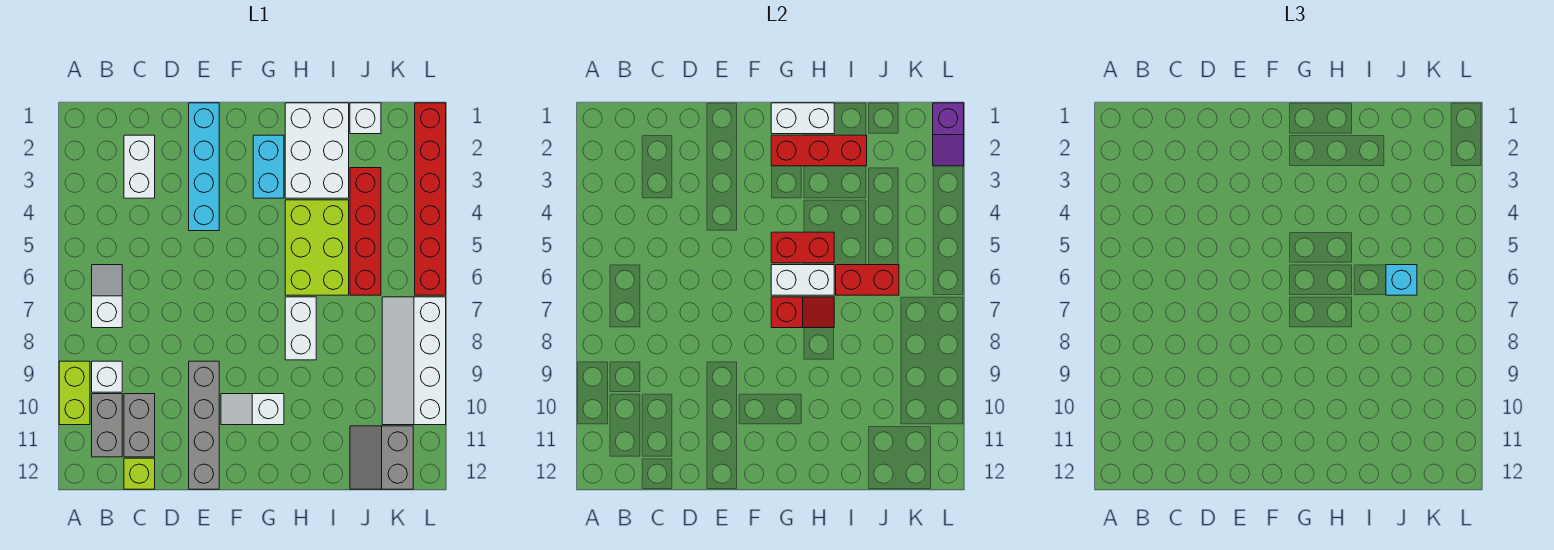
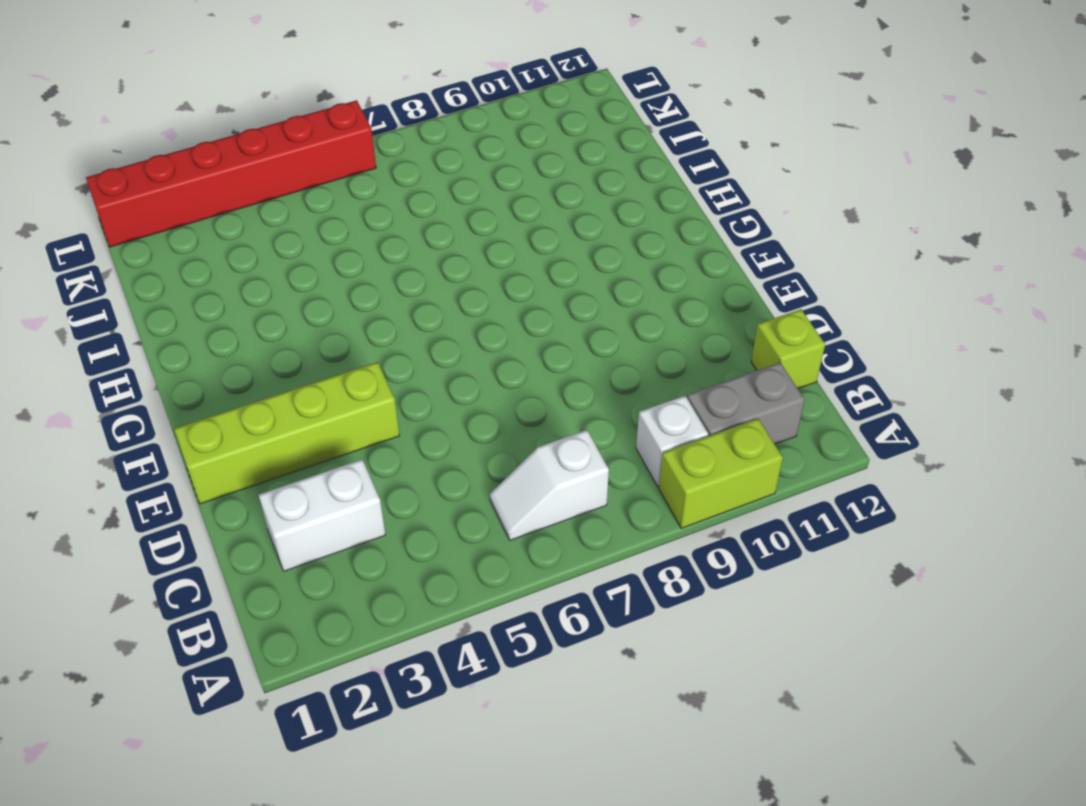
lime brick E1:E4 level 1 -> cyan brick E1:E4 level 1
none -> grey brick C10:C11 level 1
none -> grey brick E9:E12 level 1
none -> white slope F10:G10 level 1 top G

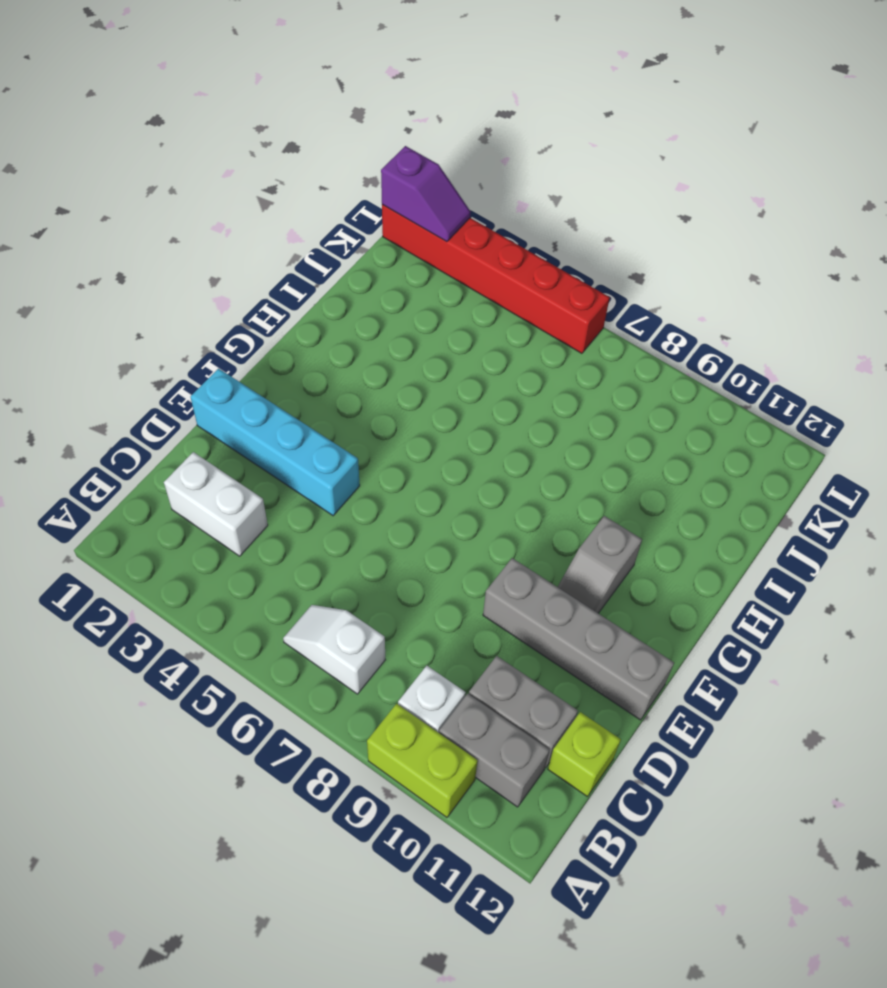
grey slope F10:G10 level 1 top G -> white slope F10:G10 level 1 top G
none -> cyan brick G2:G3 level 1
none -> white brick H1:I3 level 1
none -> lime brick H4:I6 level 1

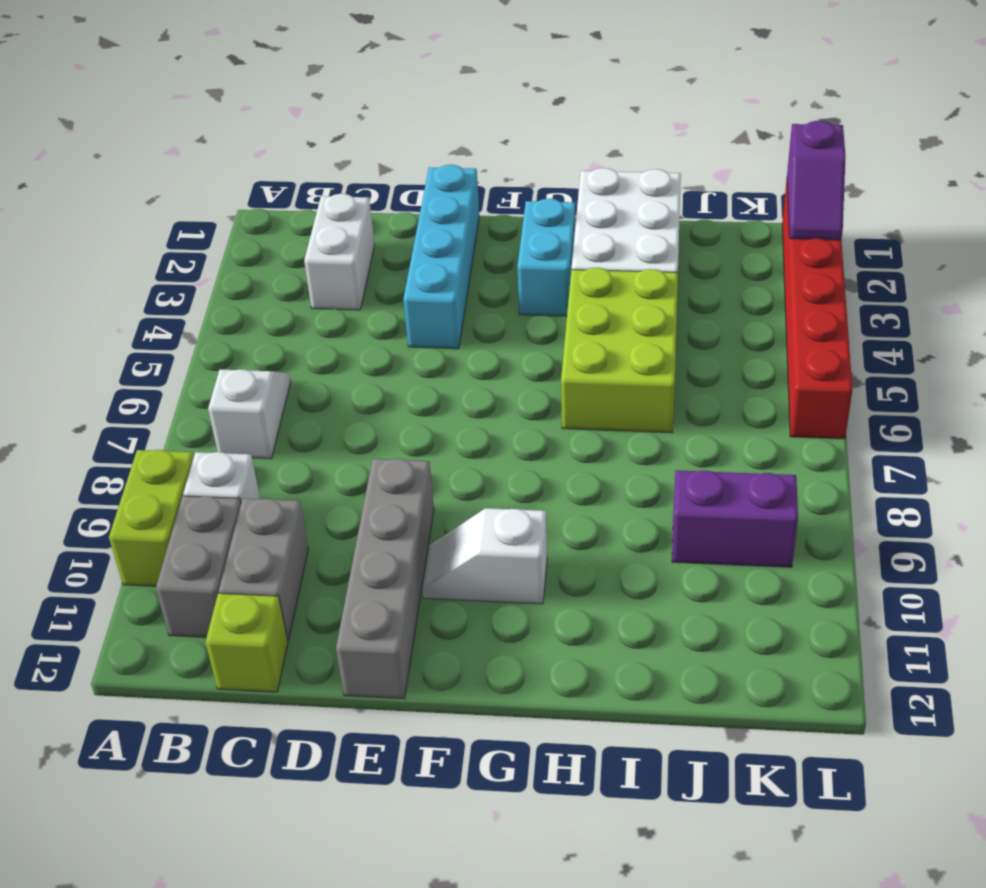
purple brick J9:K9 level 1 -> white slope K7:L10 level 1 top L
none -> white brick H7:H8 level 1
none -> white brick J1 level 1
none -> red brick J3:J6 level 1

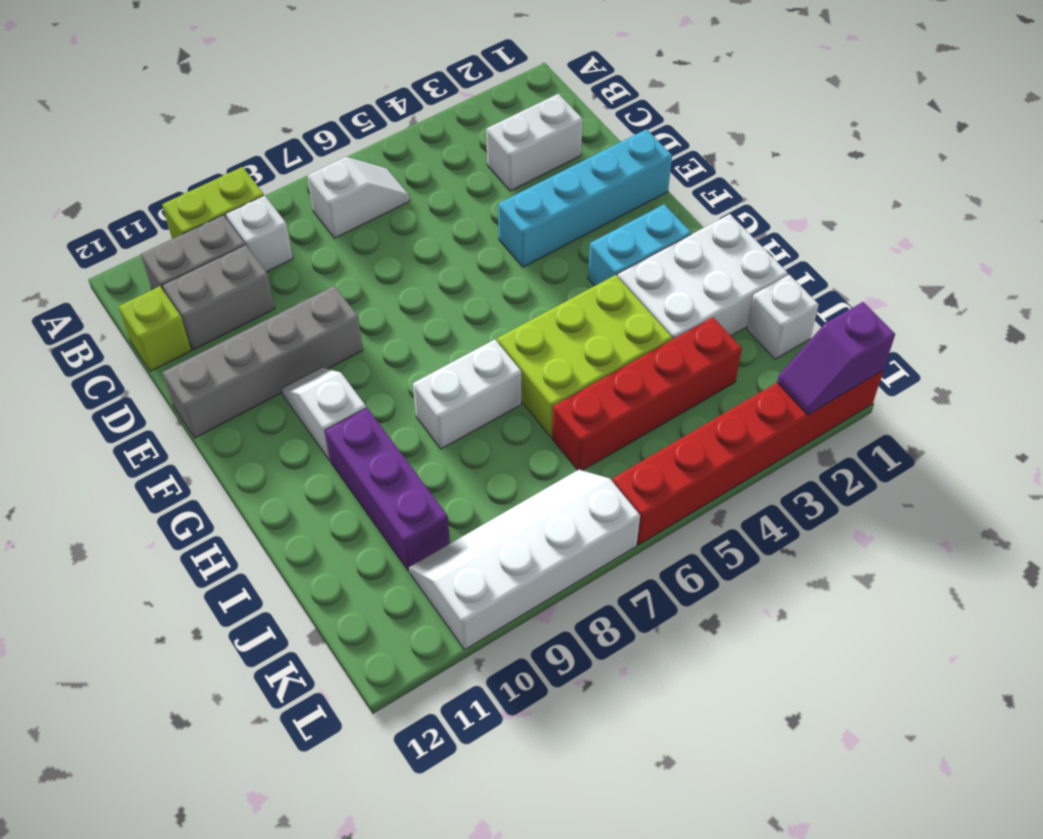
purple brick H10:J10 level 1 -> none
none -> grey slope J11:K12 level 1 top K
none -> white brick G1:H1 level 2
none -> red brick G2:I2 level 2

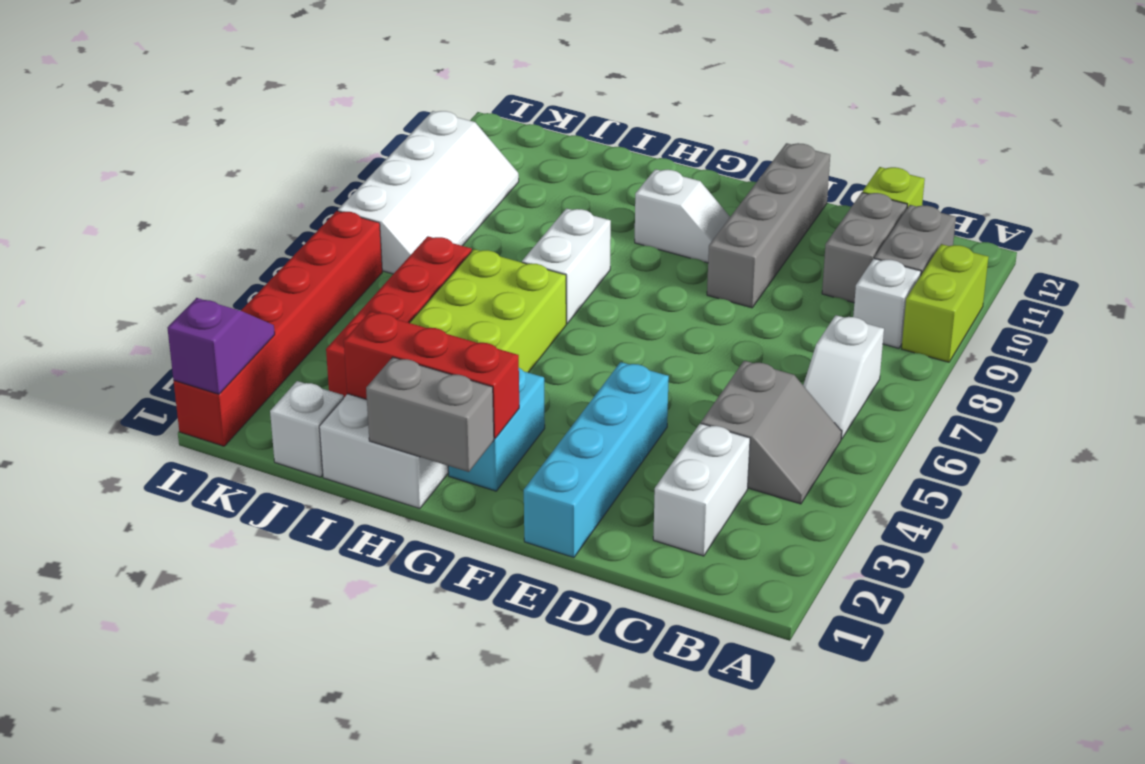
grey slope B4:C5 level 1 top C -> grey slope J11:K12 level 1 top K
grey brick G1:H1 level 2 -> white brick G1:H1 level 2
none -> red brick G5:H5 level 2
none -> white brick G6:H6 level 2
none -> red slope G7:H7 level 2 top G

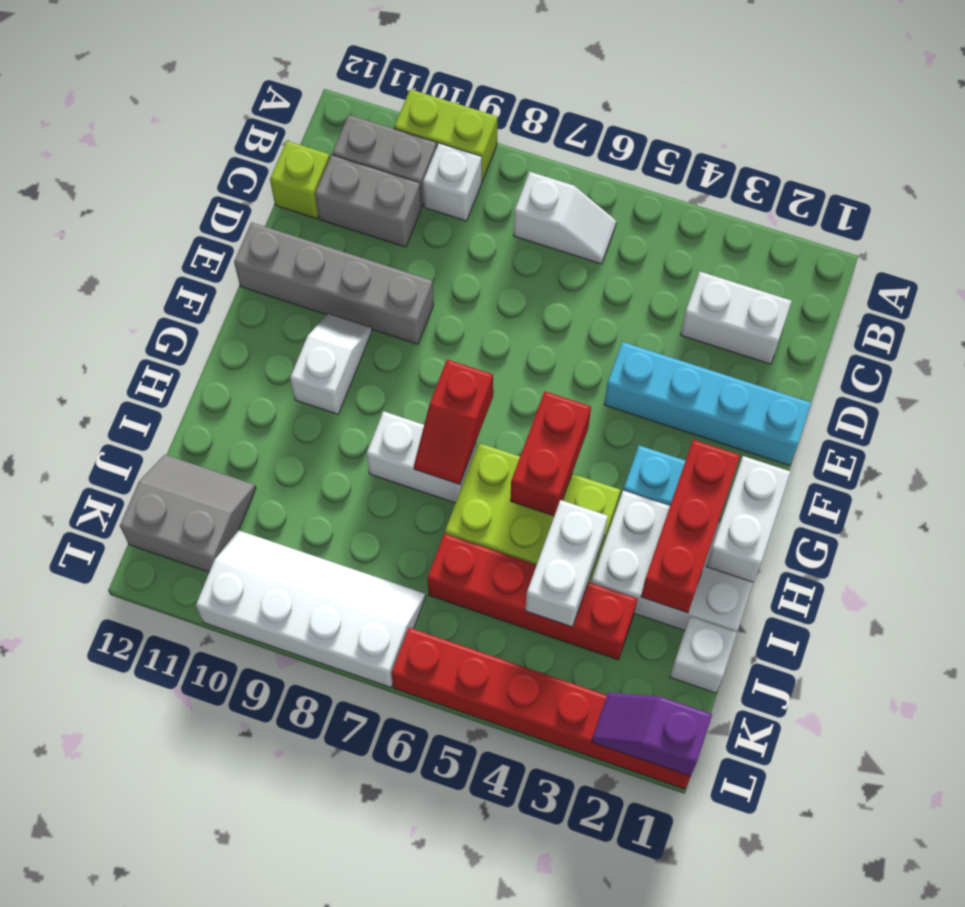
white brick I4:J4 level 2 -> white brick G6:H6 level 2
none -> red brick I6:J6 level 2
none -> cyan brick J6 level 3

